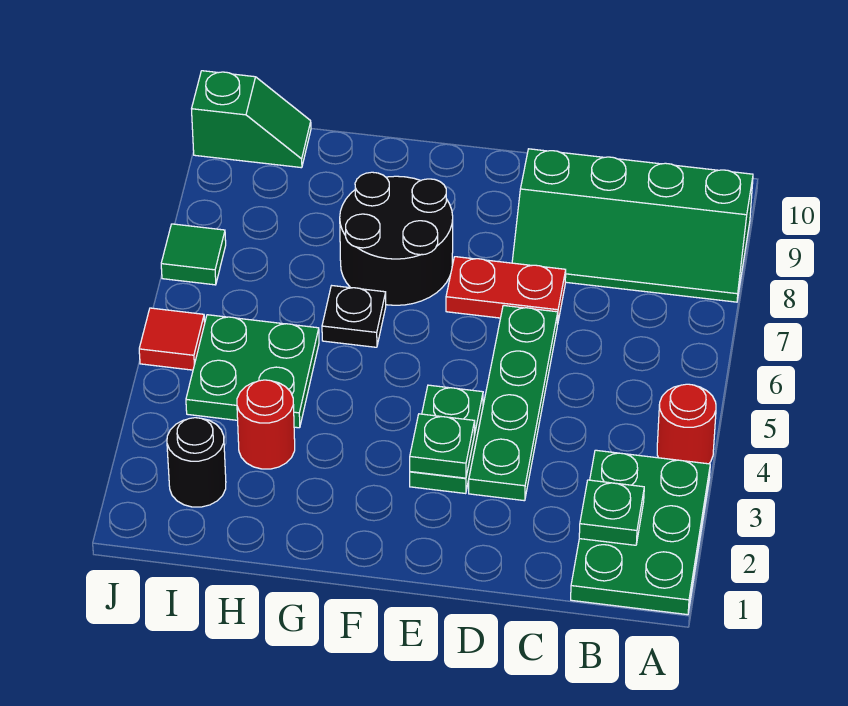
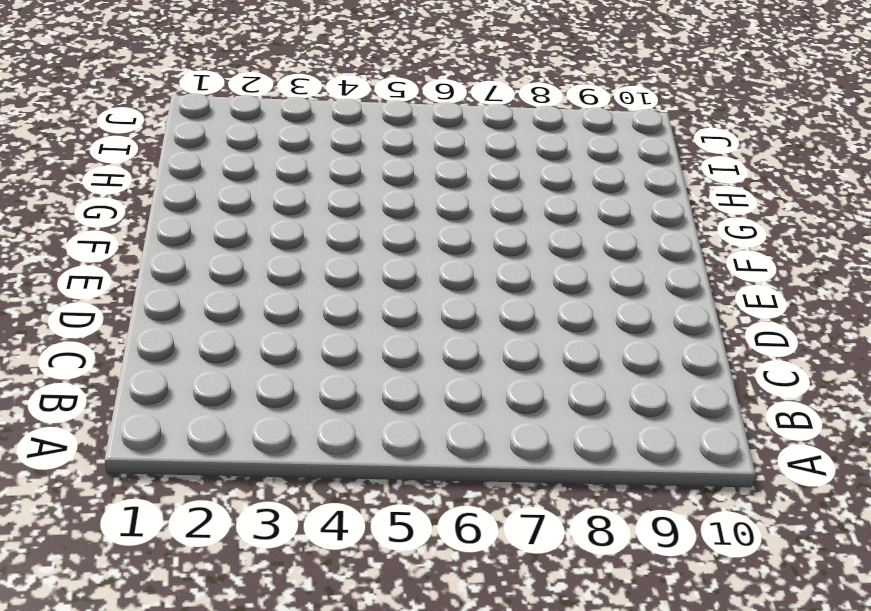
none -> green plate A1:B3 level 1
none -> red round brick A4 level 1
none -> green slope A8:D9 level 1 top 9

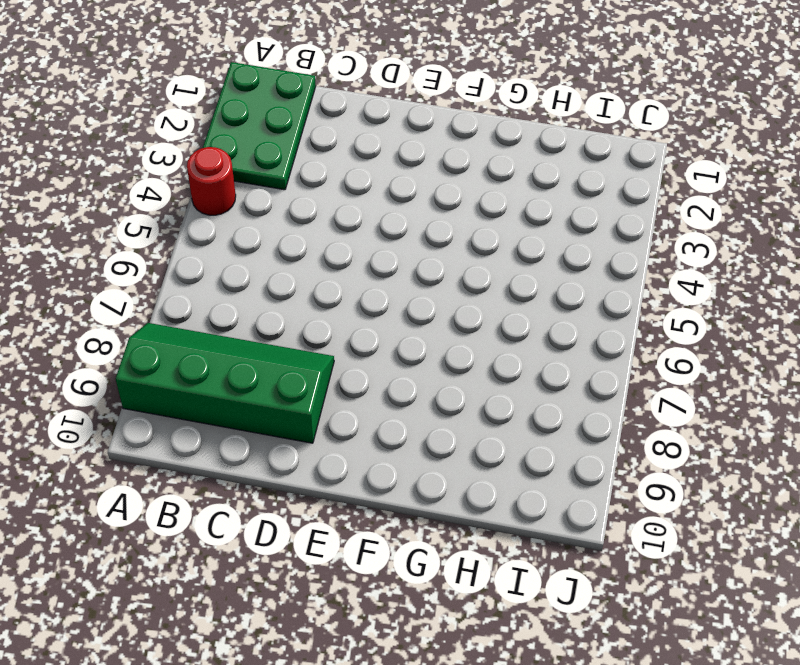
none -> green plate D3:D6 level 1
none -> red plate D7:E7 level 1
none -> green plate E3:E4 level 1

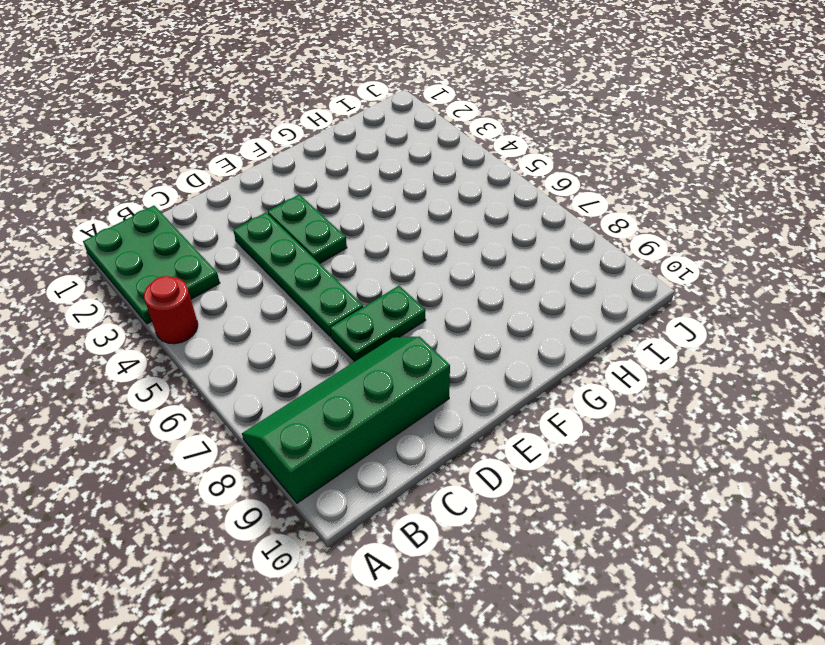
green plate D7:E7 level 1 -> red plate D7:E7 level 1
none -> black round brick F7:G8 level 1
none -> black plate G6 level 1
none -> red round brick H3 level 1

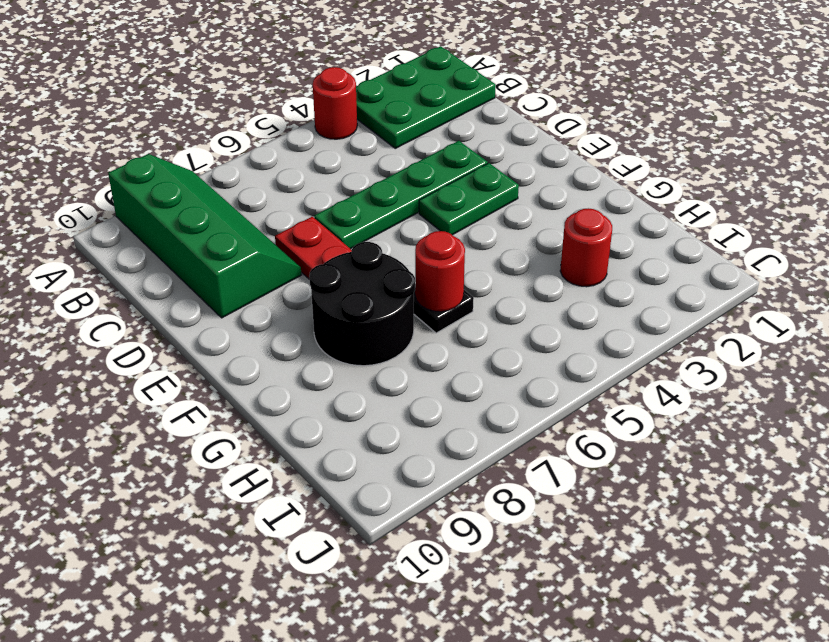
red round brick G6 level 2 -> none
none -> green plate H4:I5 level 1
none -> black round brick I2 level 1
none -> green slope I10:J10 level 1 top J

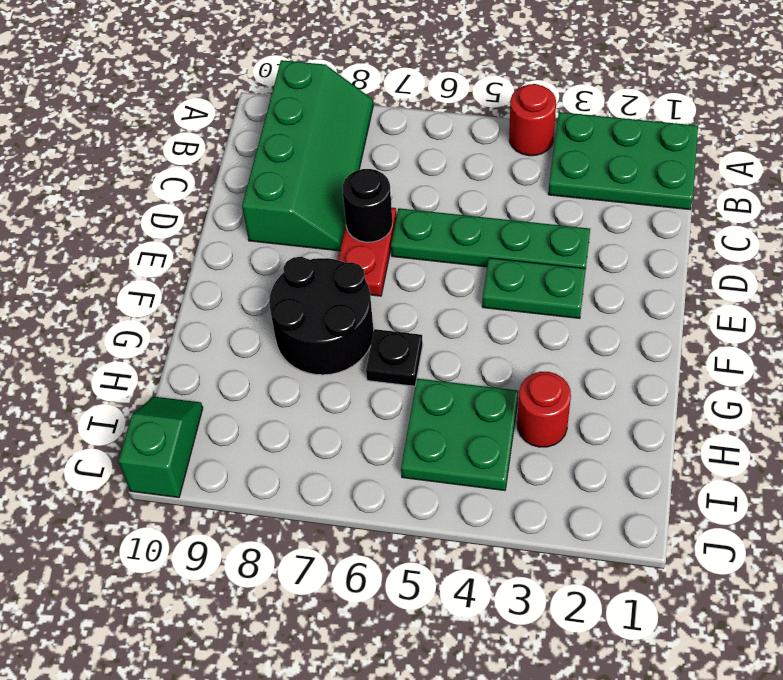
black round brick D7 level 2 -> black round brick I2 level 1
none -> red tile J5 level 1
none -> green tile J7 level 1
none -> green plate B2 level 2

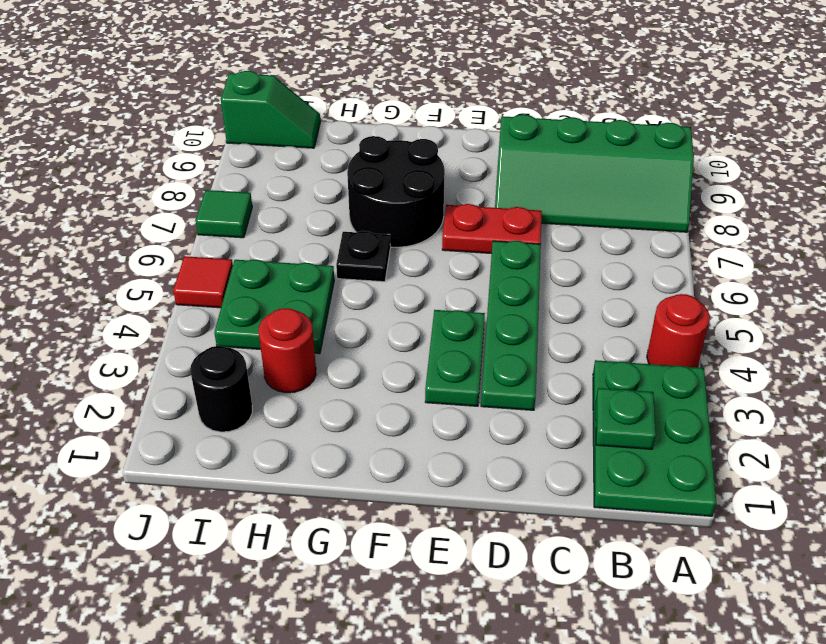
none -> green plate E3 level 2

